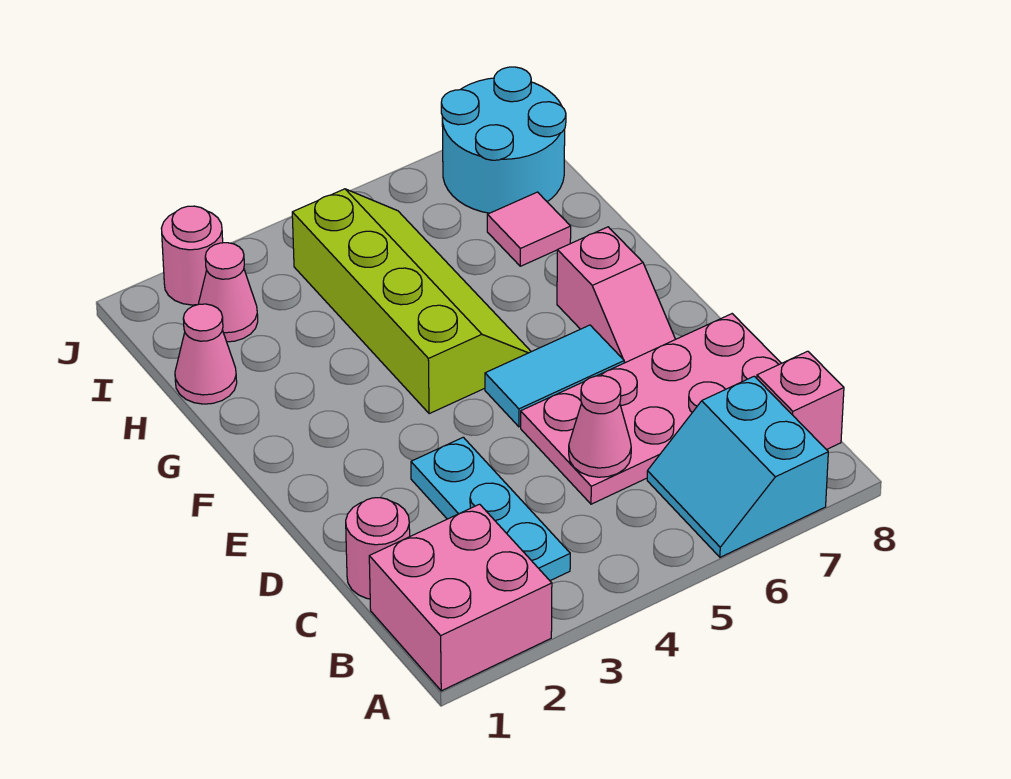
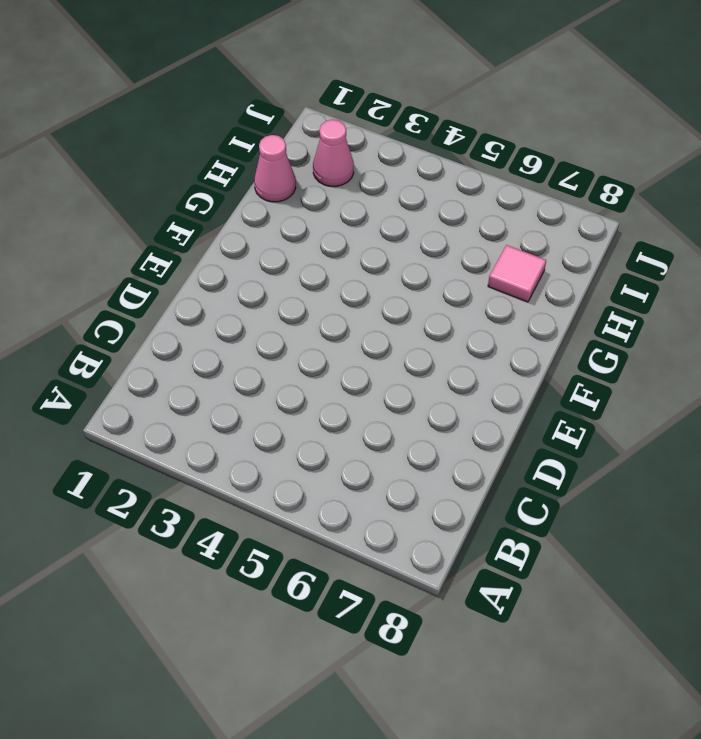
none -> pink brick A1:B2 level 1
none -> cyan slope A6:B7 level 1 top 7
none -> cyan plate B3:D3 level 1

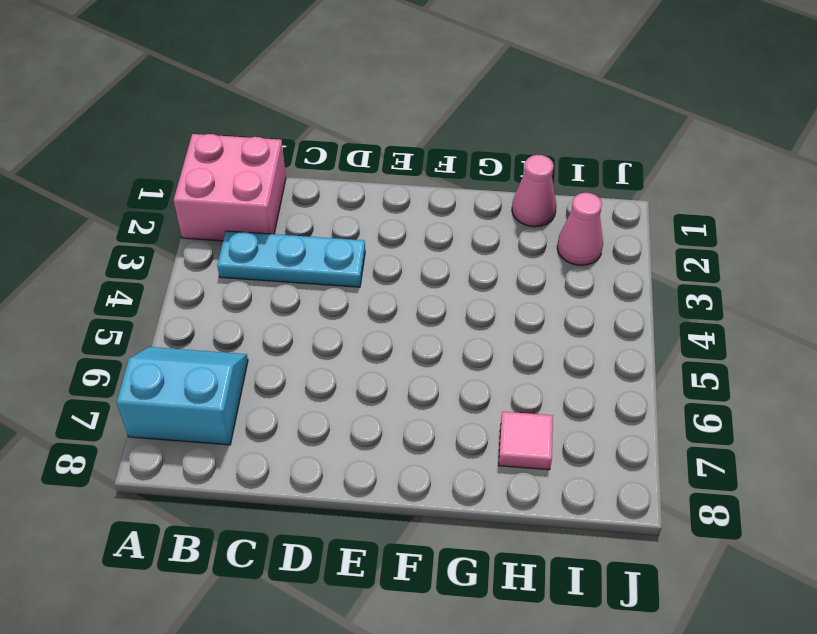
none -> pink brick B8 level 1
none -> pink round brick C1 level 1
none -> pink plate C5:D8 level 1

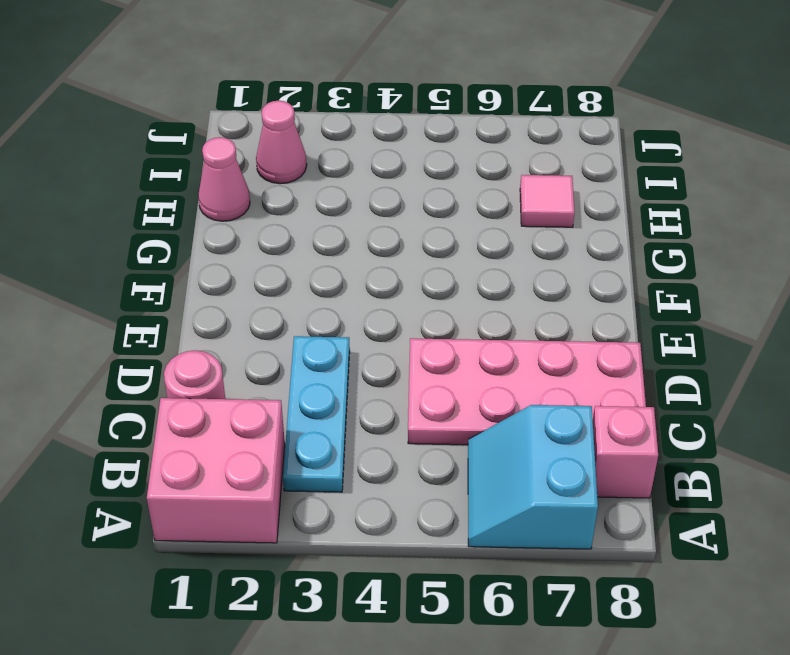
none -> cyan tile E5:E6 level 1
none -> pink slope E7:F7 level 1 top F
none -> lime slope F4:I5 level 1 top 4

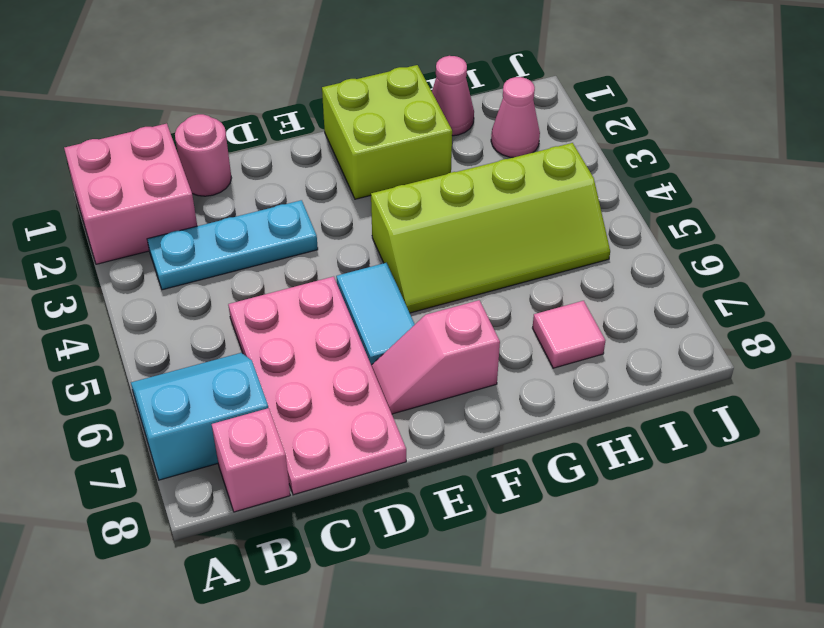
lime brick F1:G2 level 1 -> none
none -> cyan round brick I7:J8 level 1
none -> pink round brick J2 level 1
none -> pink cone C5 level 2

